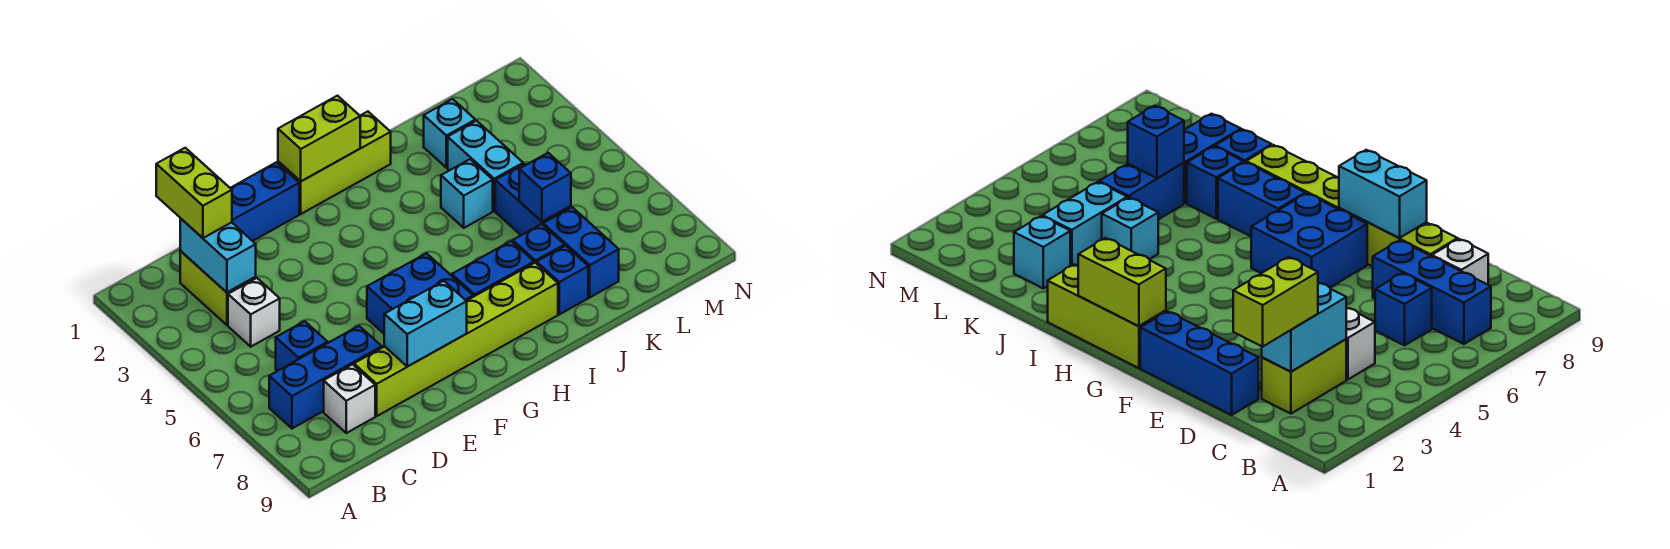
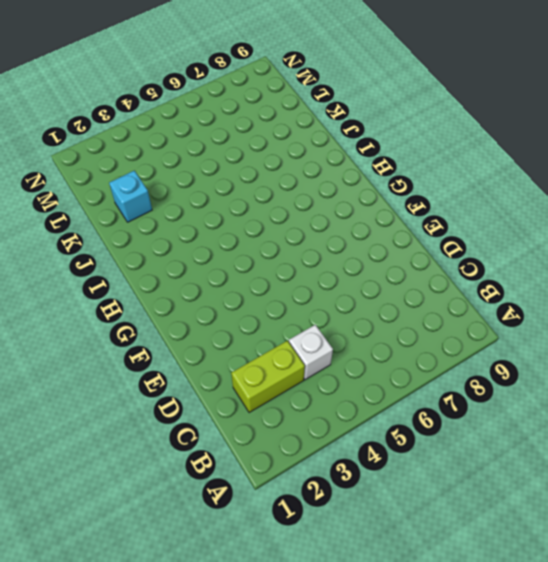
none -> blue brick B7:D7 level 1
none -> blue brick C6 level 1
none -> white brick C8 level 1

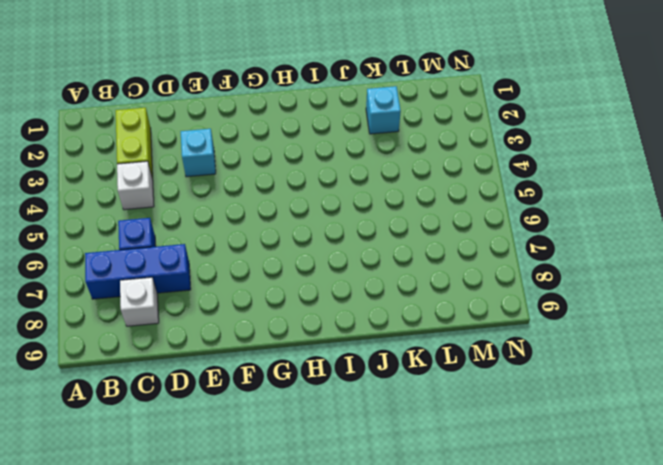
cyan brick E3 level 1 -> cyan brick J4 level 1
none -> blue brick D1:F1 level 1
none -> lime brick D8:I8 level 1
none -> blue brick F6:G7 level 1

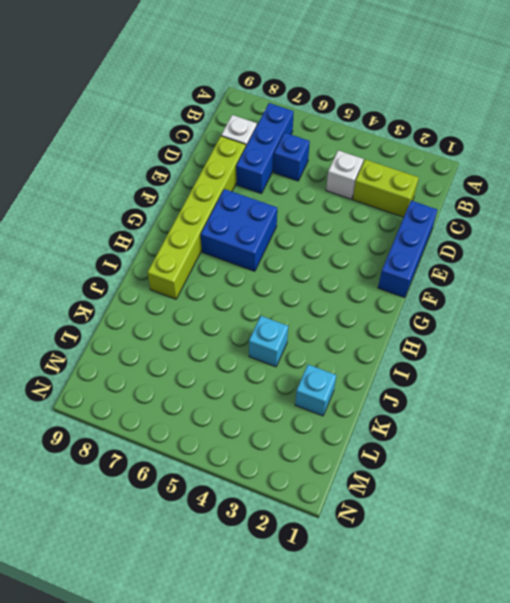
none -> lime brick G1:I1 level 1
none -> blue brick H7:I7 level 1
none -> blue brick J7 level 1

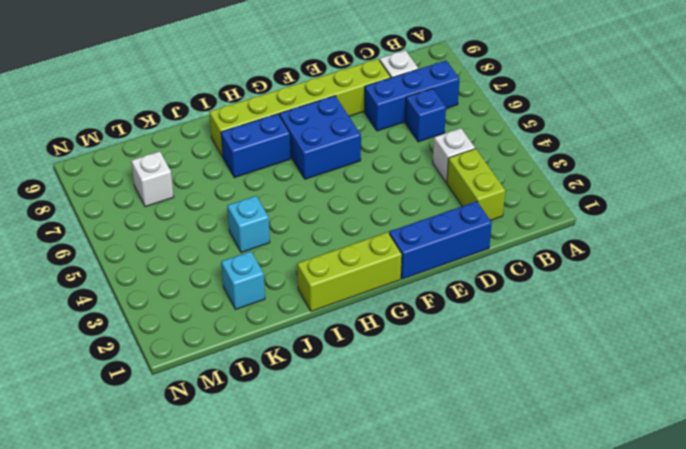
white brick L7 level 1 -> none
none -> blue brick J7 level 1
none -> blue brick J8 level 1
none -> cyan brick K3:K4 level 1

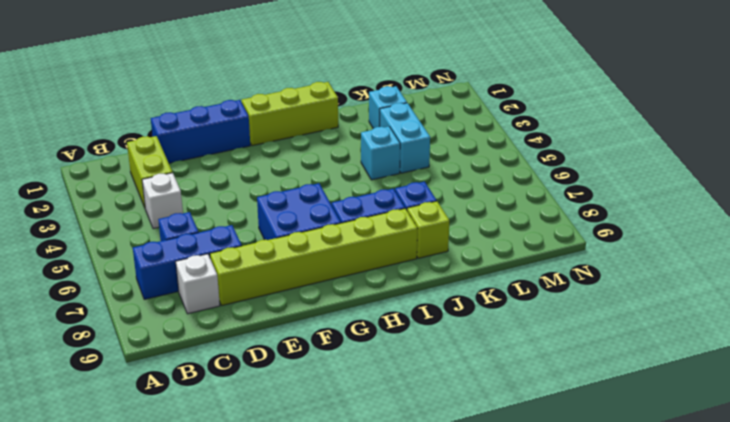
lime brick J8 level 1 -> blue brick J8 level 1
none -> blue brick K5:K6 level 1
none -> blue brick K7:K8 level 1
none -> cyan brick C2:C3 level 2

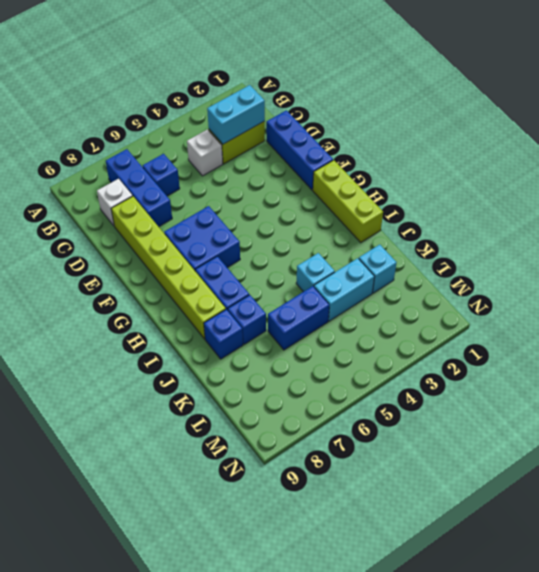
none -> blue brick K7:K8 level 1
none -> cyan brick E8:F8 level 2
none -> lime brick G1:H1 level 2

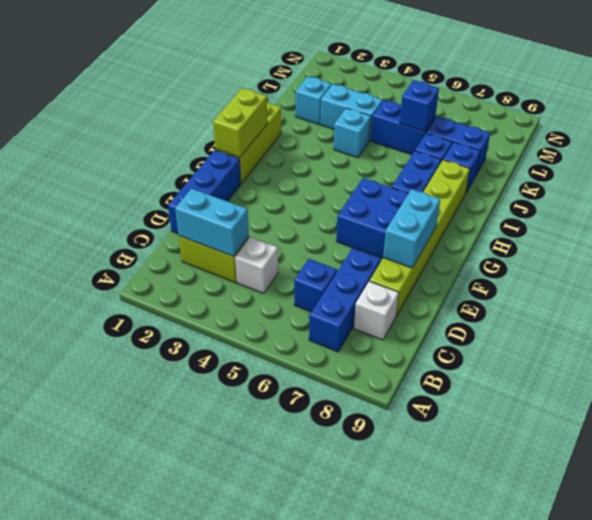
none -> lime brick C1:C2 level 3

